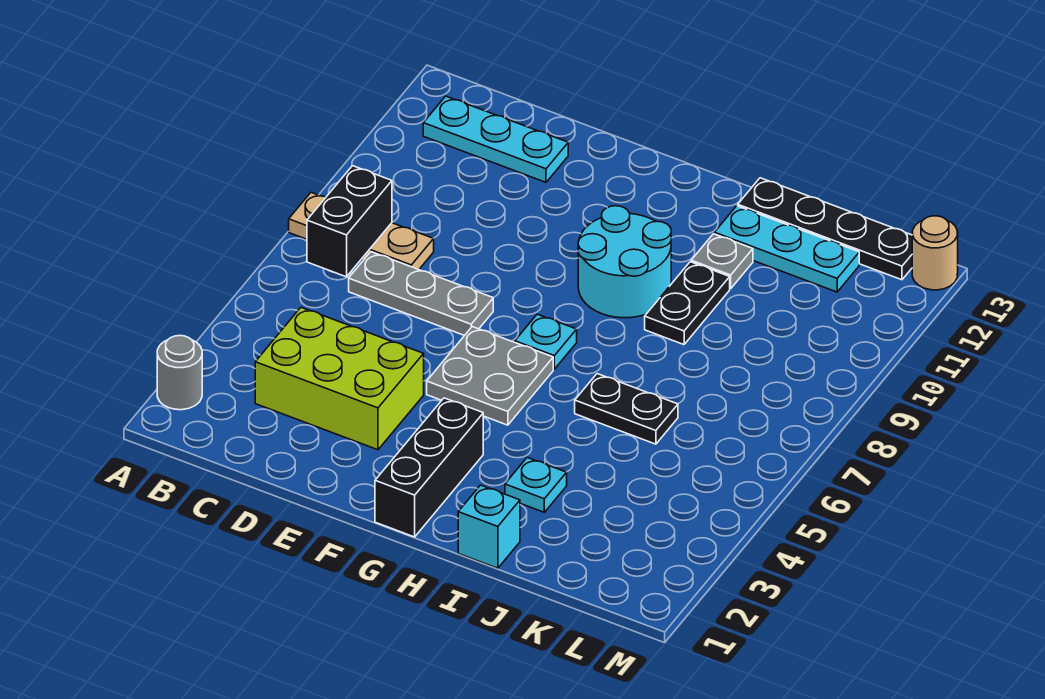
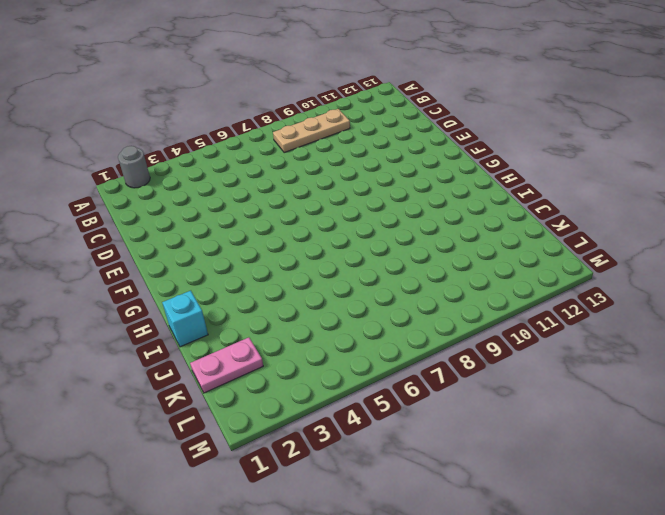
tan plate B8:B10 level 1 -> tan plate A8:C8 level 1
pink plate K1:K2 level 1 -> none
none -> cyan plate B12:D12 level 1
none -> lime brick C3:E4 level 1
none -> grey plate C7:E7 level 1

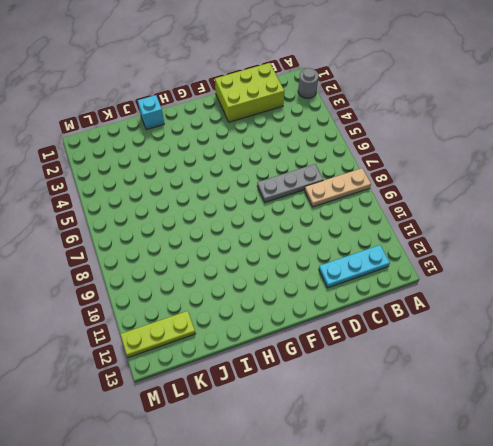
lime brick C1:E2 level 1 -> lime brick C3:E4 level 1
lime plate K12:M12 level 1 -> cyan plate I12:K12 level 1
none -> grey plate F5:G6 level 1
none -> black brick G1:G3 level 1
none -> cyan plate G7 level 1

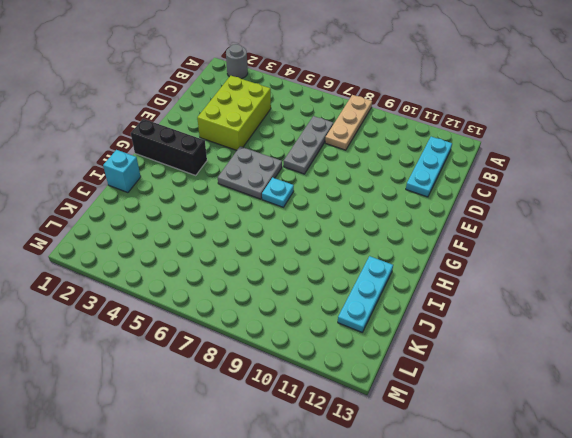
none -> cyan round brick G9:H10 level 1
none -> cyan plate I3 level 1
none -> black plate I6:J6 level 1

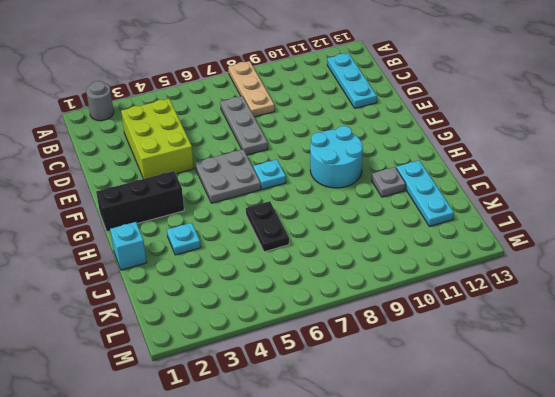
none -> black plate I9:I10 level 1
none -> black plate I13:L13 level 1
none -> tan round brick M13 level 1

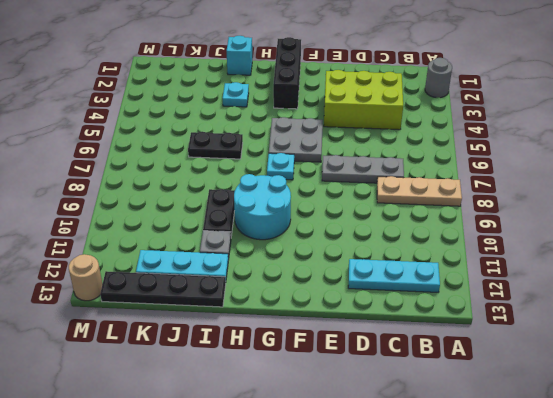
none -> black brick B7:B8 level 2

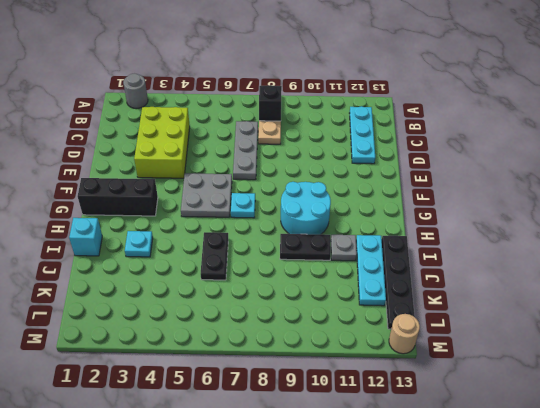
black brick B8 level 2 -> black brick B7:B8 level 2

